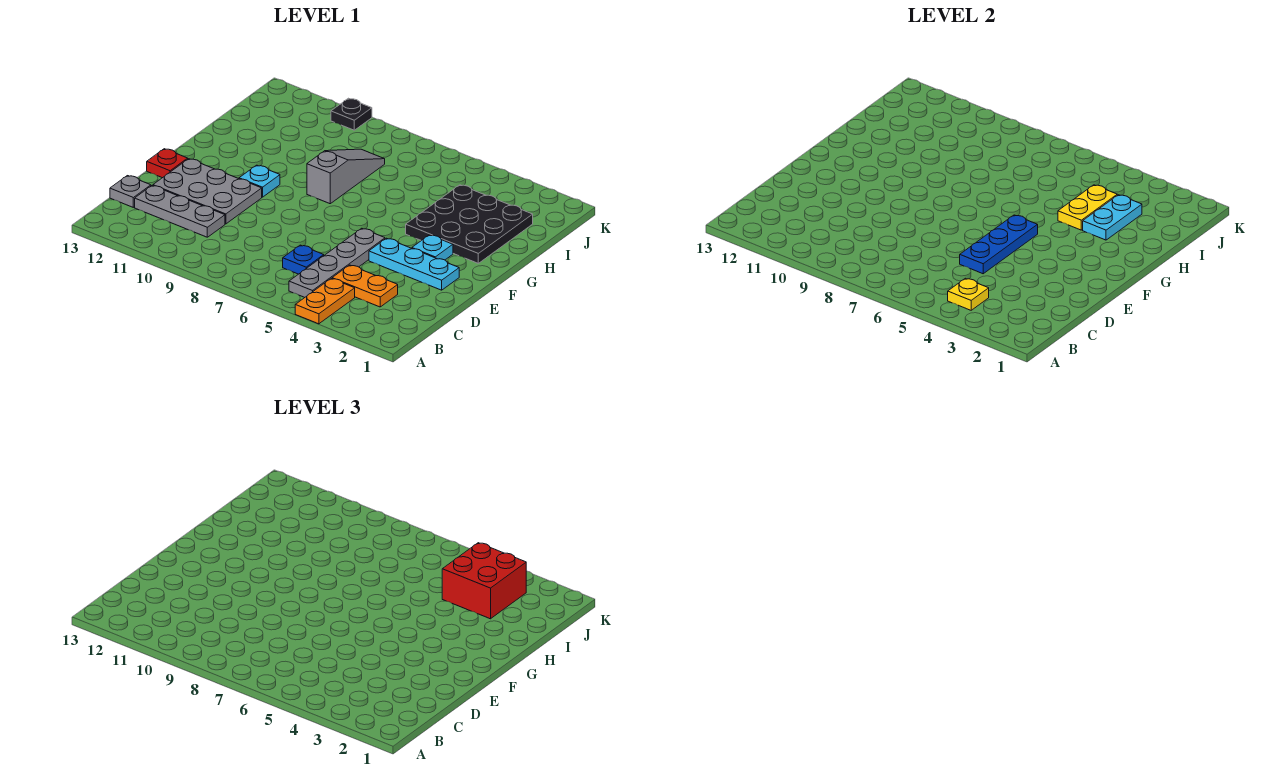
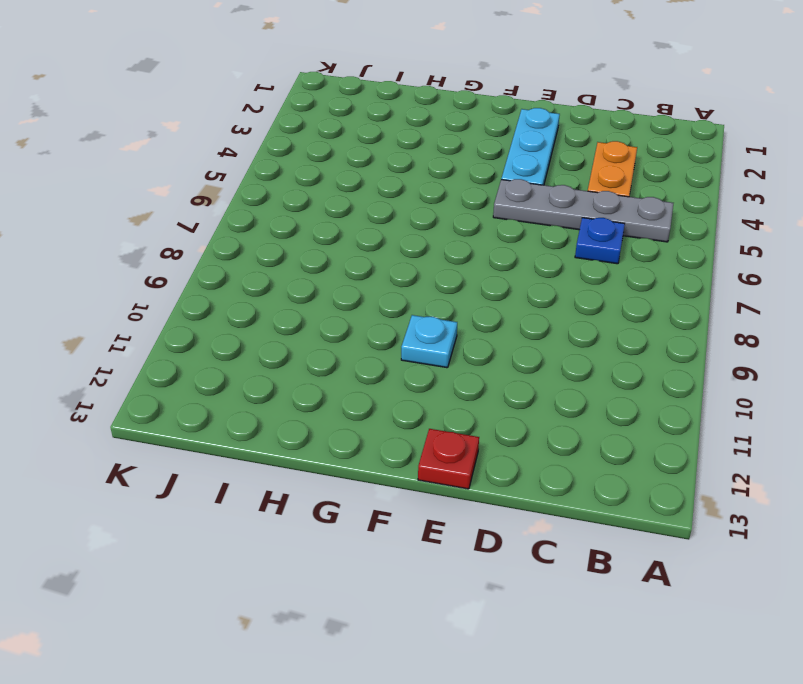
none -> orange plate A4:B4 level 1
none -> grey plate C10:C12 level 1
none -> grey plate C13 level 1

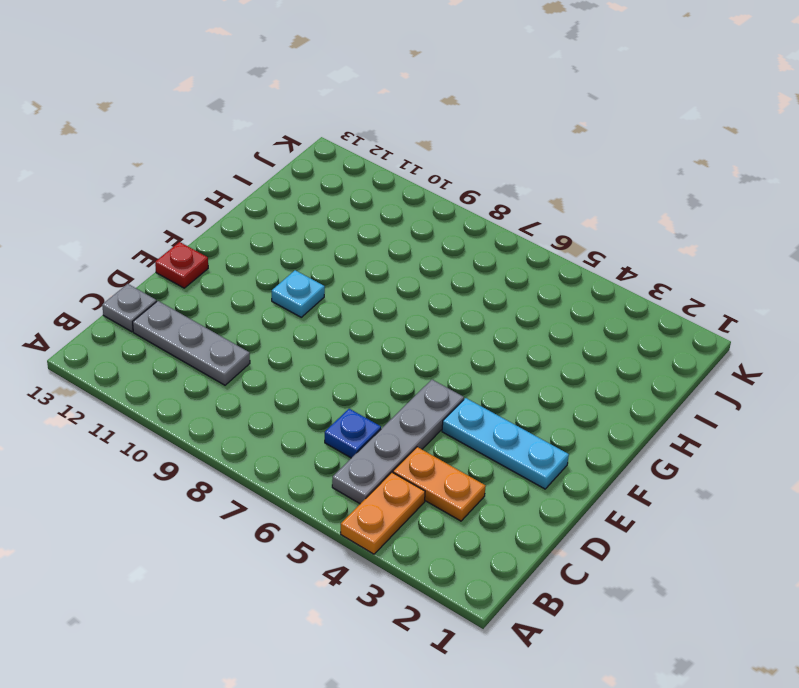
none -> grey plate D10:E12 level 1
none -> cyan plate F3 level 1
none -> black plate G2:I4 level 1

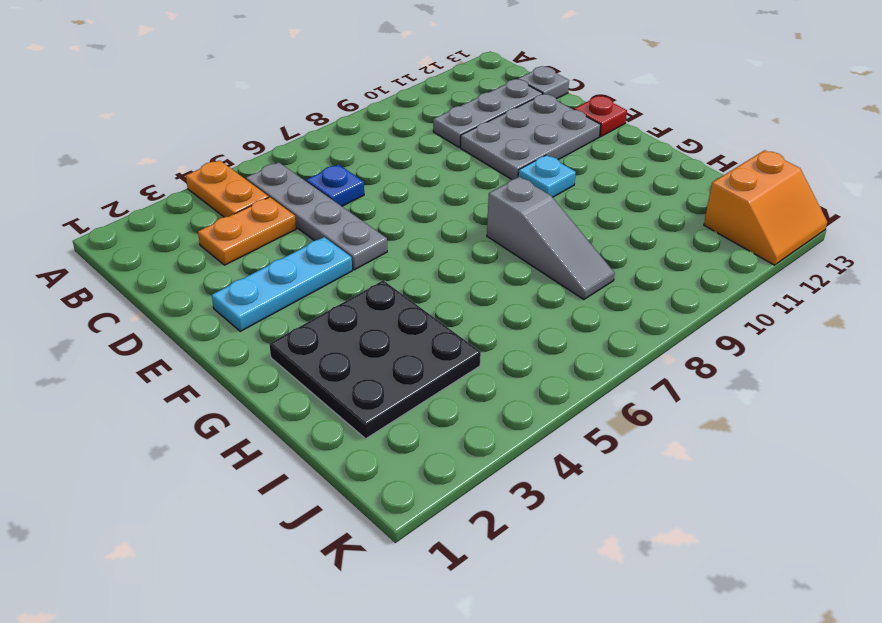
orange slope J12:K13 level 1 top J -> none
none -> cyan plate F3 level 1
none -> black plate K10 level 1
none -> yellow plate B4 level 2

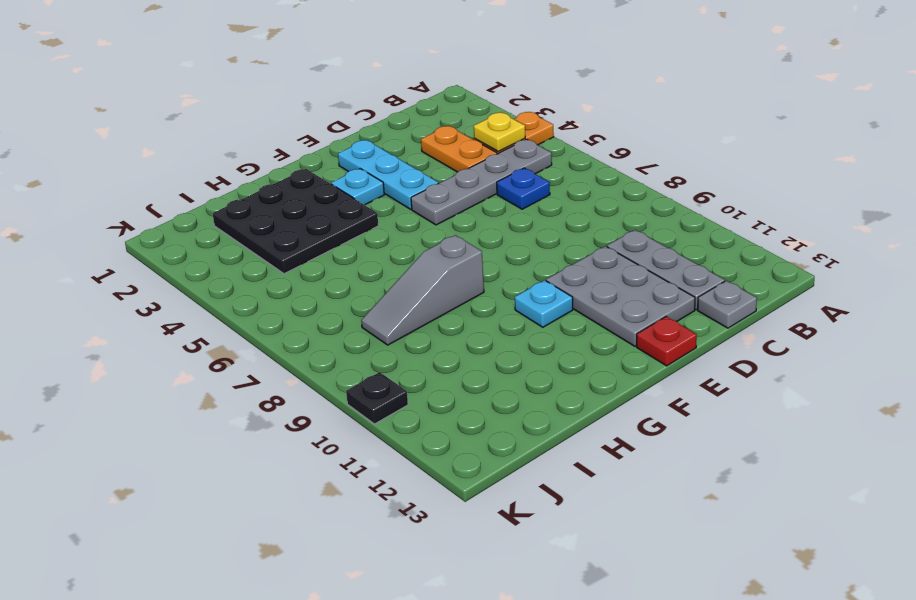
none -> blue plate D5:F5 level 2
none -> cyan plate H3:I3 level 2
none -> yellow plate H4:I4 level 2

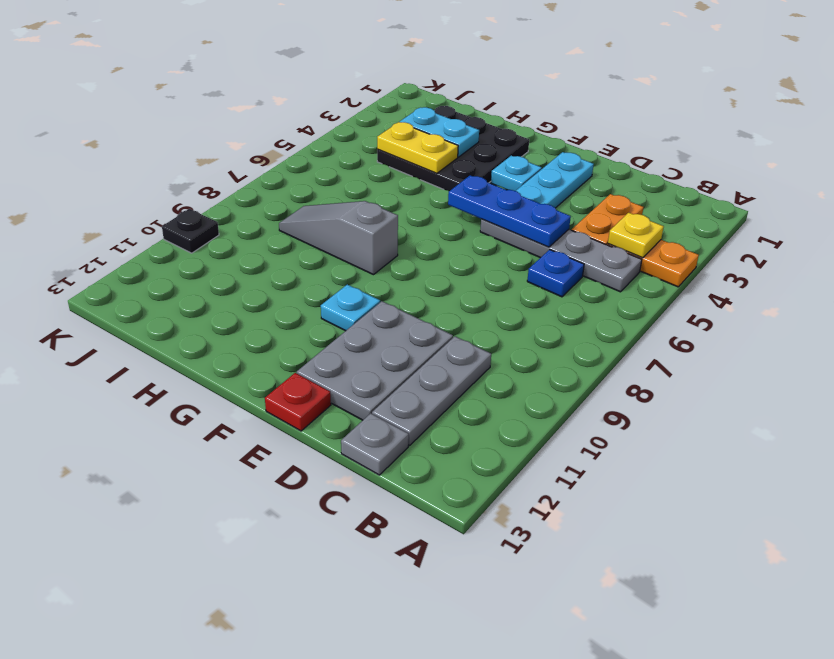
none -> red brick I3:J4 level 3

